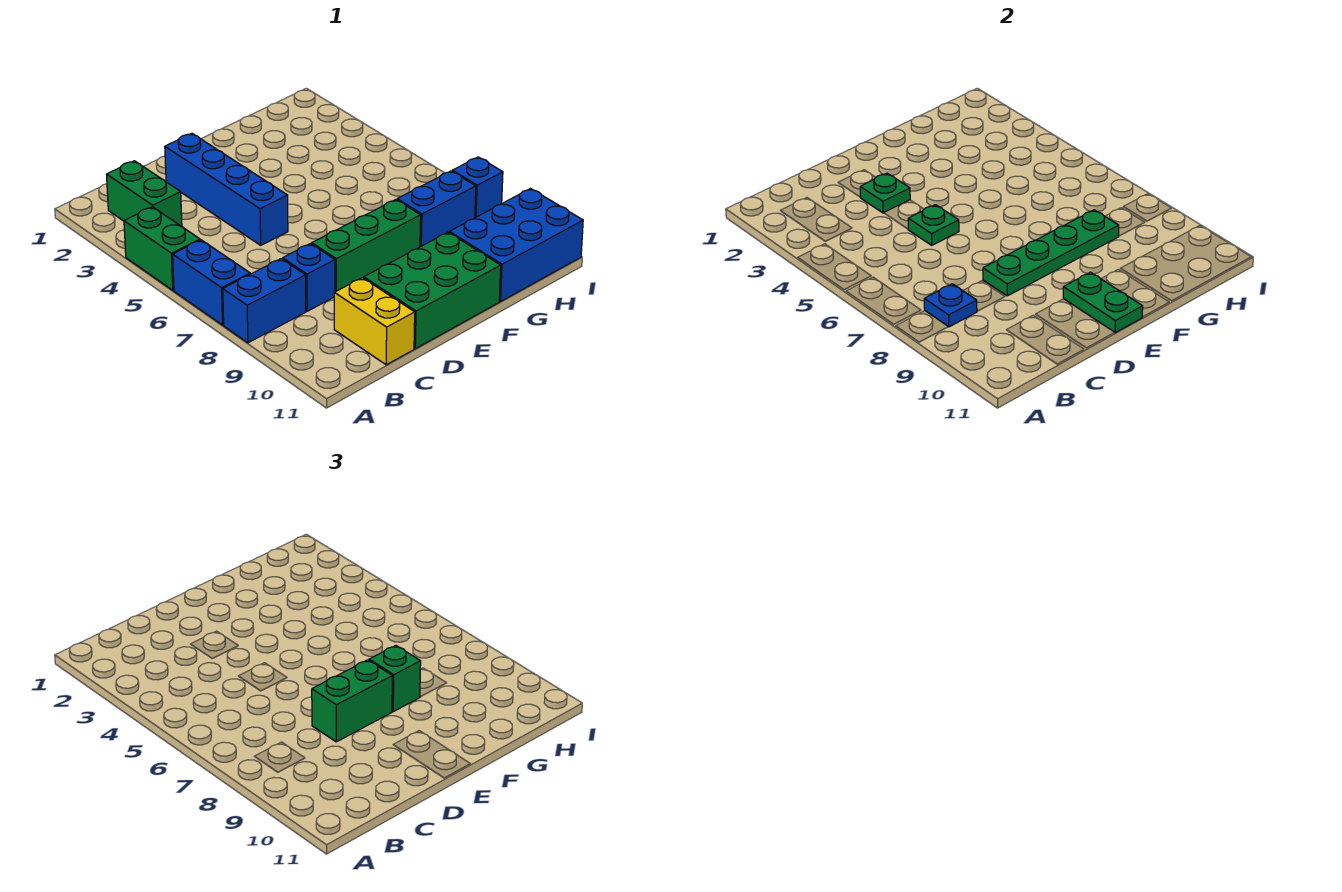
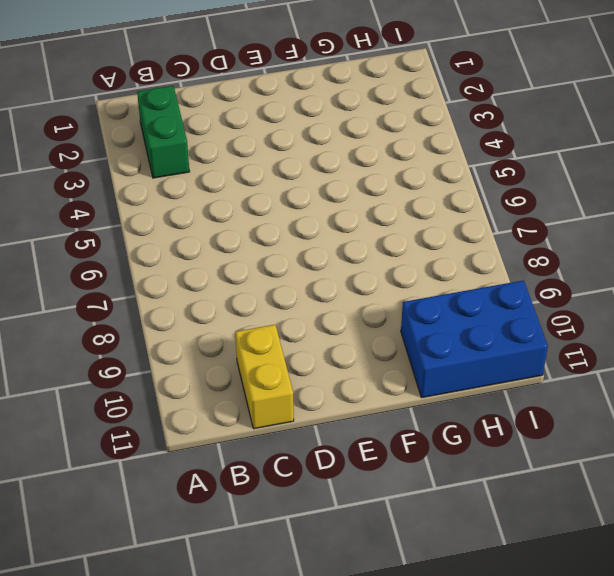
none -> green brick A4:A5 level 1
none -> blue brick A6:A7 level 1
none -> blue brick A8:B8 level 1

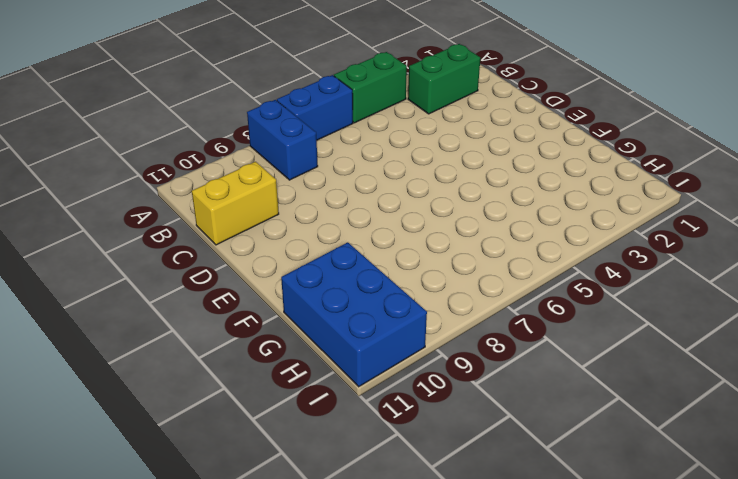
none -> blue brick C8 level 1
none -> blue brick D2:D5 level 1
none -> green brick D8:F8 level 1

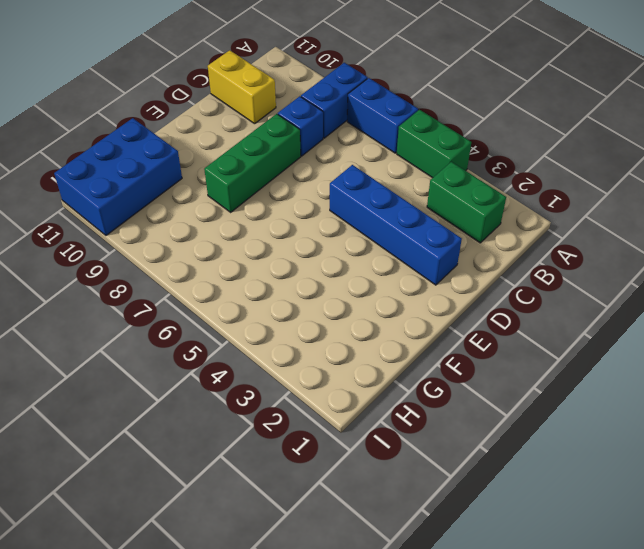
none -> green brick D10:F11 level 1
none -> blue brick G8:H8 level 1
none -> blue brick I8 level 1

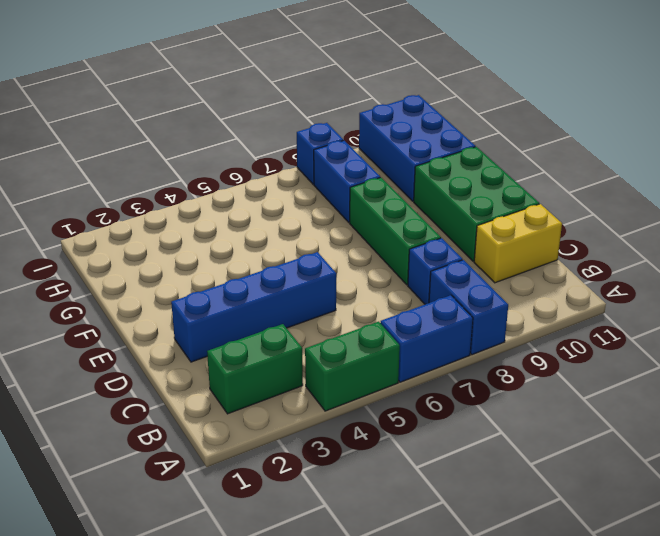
none -> blue plate B8 level 2
none -> green plate D3 level 2
none -> green plate D5 level 2

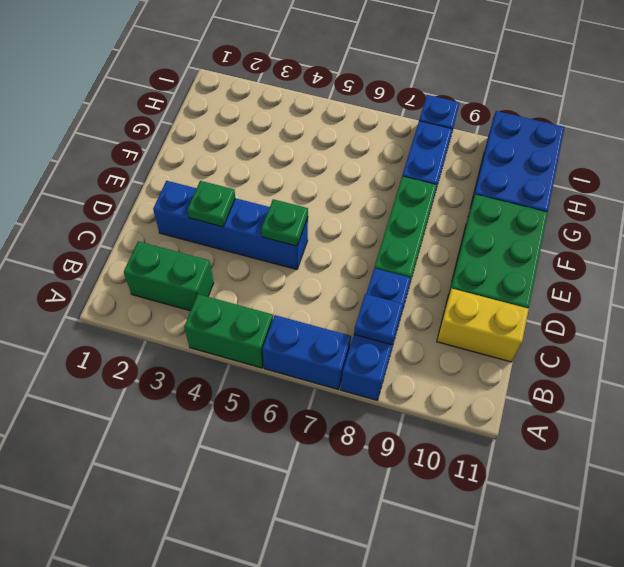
none -> green plate D8:G8 level 2
none -> green plate E10:E11 level 2
none -> green brick D8:E8 level 3

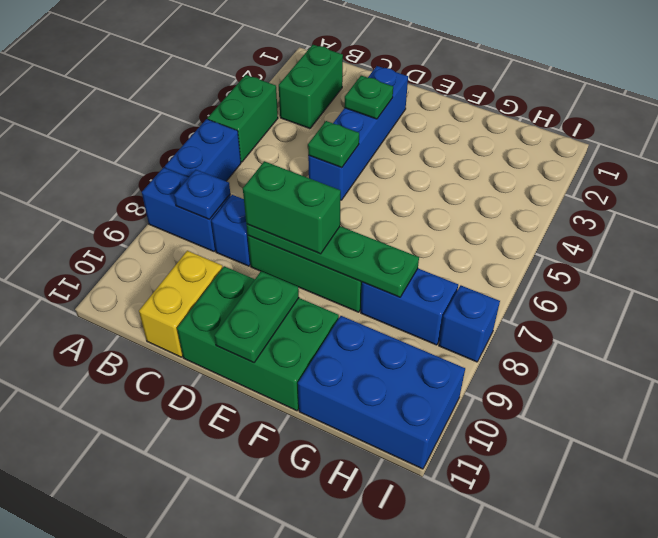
none -> green brick F8 level 3

